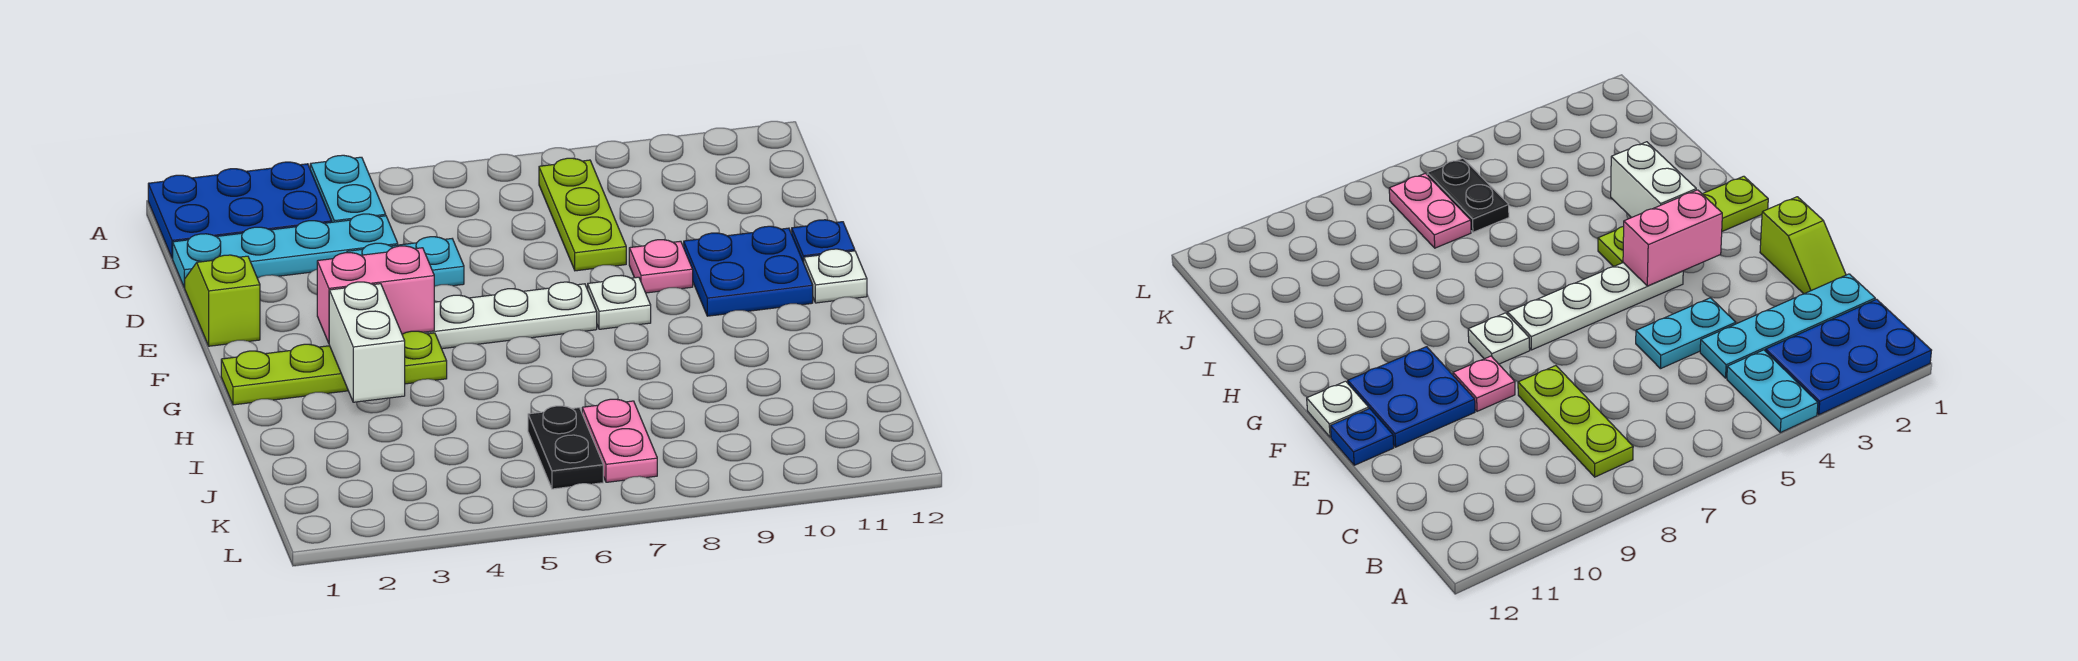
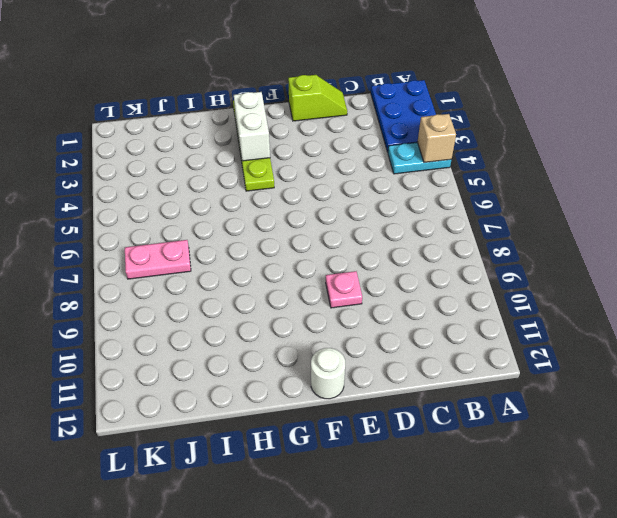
tan brick A4 level 2 -> none
white round brick F12 level 1 -> white plate F12 level 1
white brick G2:G3 level 2 -> white brick G3:H3 level 2
none -> lime plate B8:D8 level 1
none -> cyan plate C1:C4 level 1
none -> cyan plate D4:D5 level 1

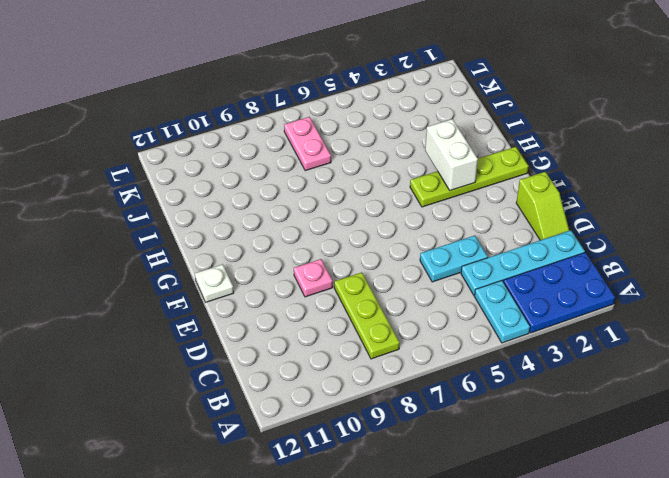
none -> blue plate E10:F11 level 1
none -> blue plate E12 level 1
none -> white plate F4:F7 level 1

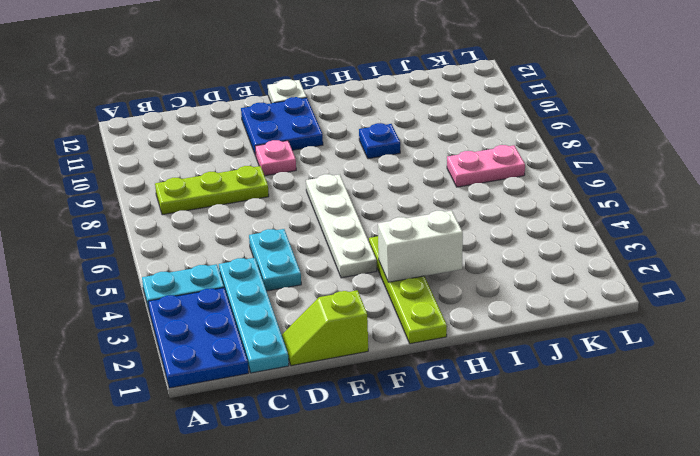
blue plate H9 level 1 -> blue plate E12 level 1
none -> white plate F8 level 1
none -> black plate J6:K6 level 1
none -> pink brick F3:F4 level 2

